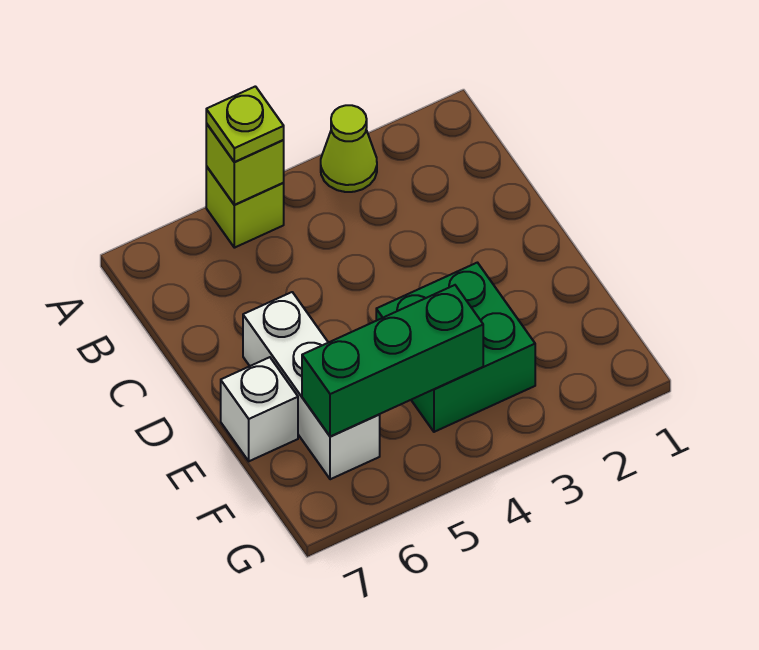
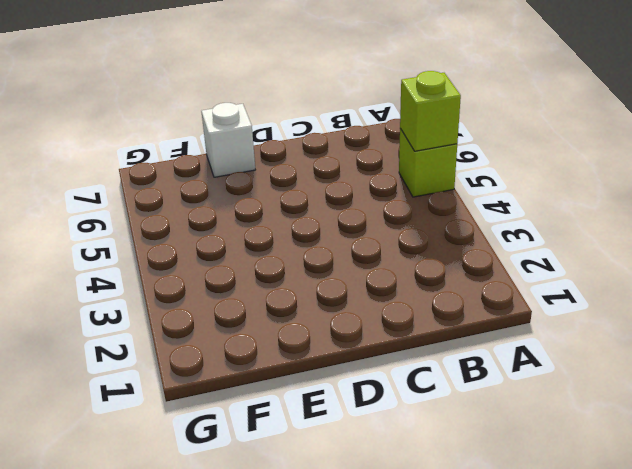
none -> lime cone A3 level 1
none -> white brick D6:F6 level 1

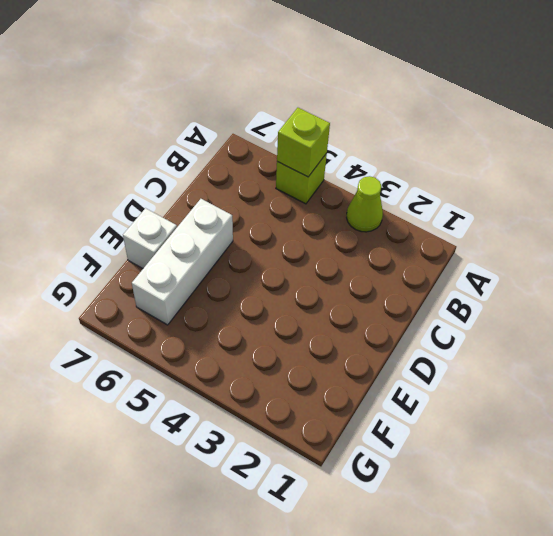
none -> green brick E3:F4 level 1
none -> green brick F4:F6 level 2

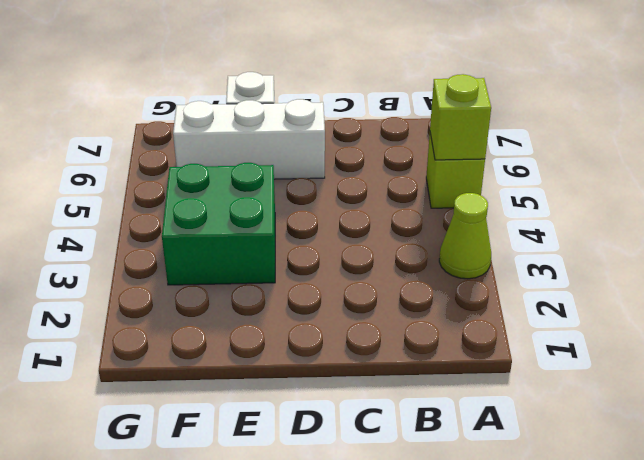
none -> green brick F4:F6 level 2
none -> lime plate A5 level 3

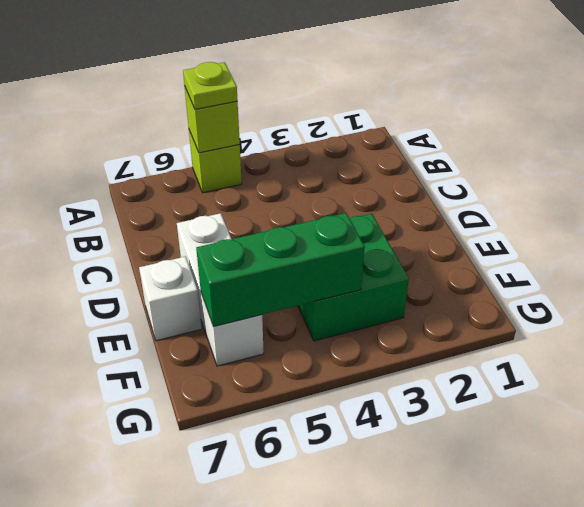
none -> lime cone A3 level 1

